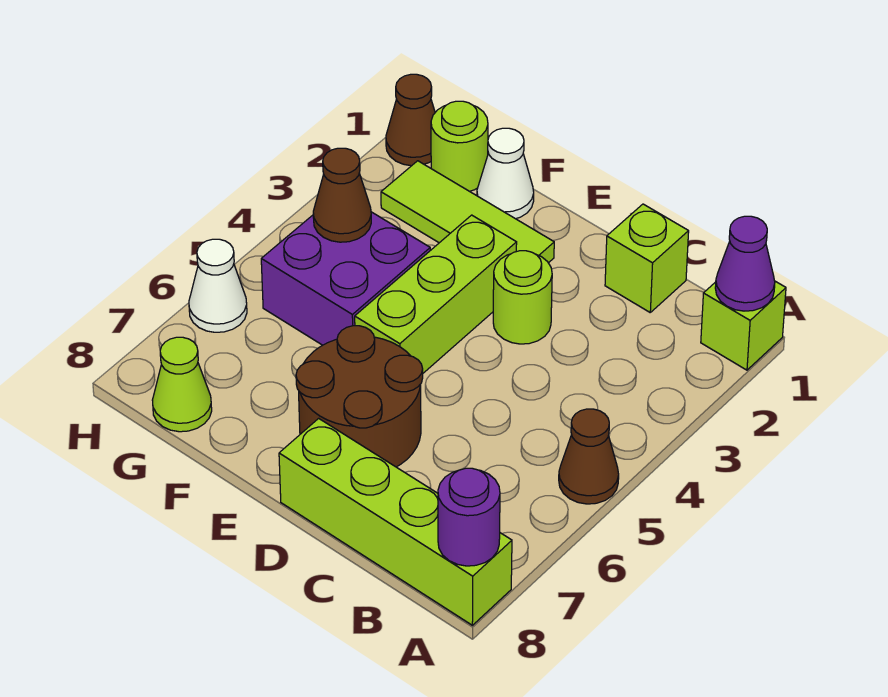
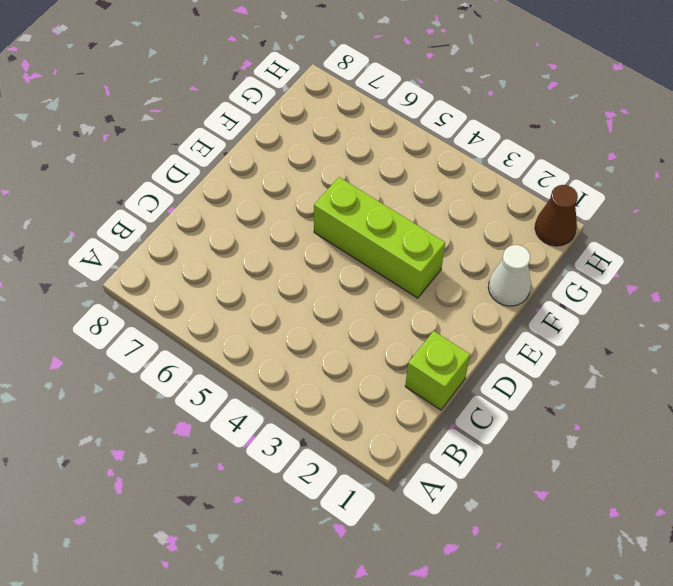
none -> lime brick A1 level 1
none -> brown cone A5 level 1
none -> lime brick A8:D8 level 1

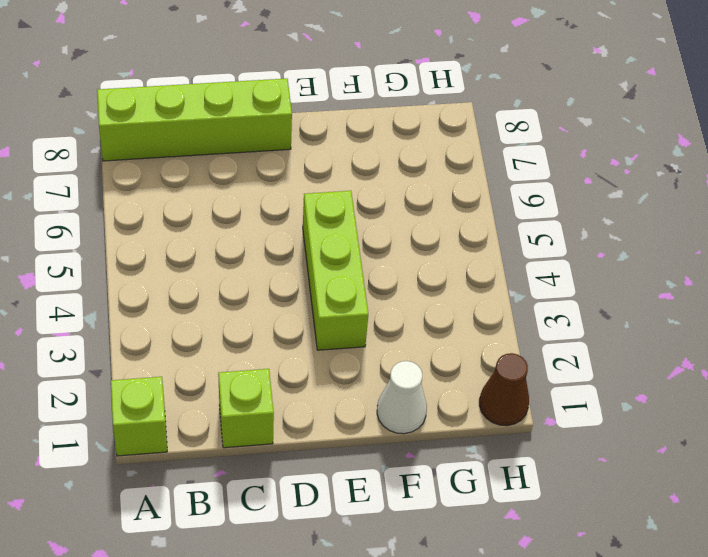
none -> brown cone A5 level 1
none -> lime round brick D3 level 1
none -> brown round brick D6:E7 level 1

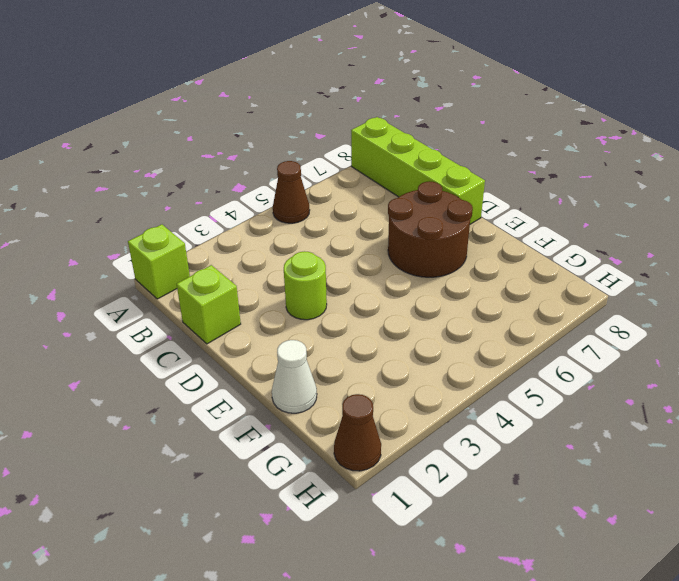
none -> lime tile E2:G2 level 1
none -> lime brick E3:E5 level 1
none -> purple brick F4:G5 level 1

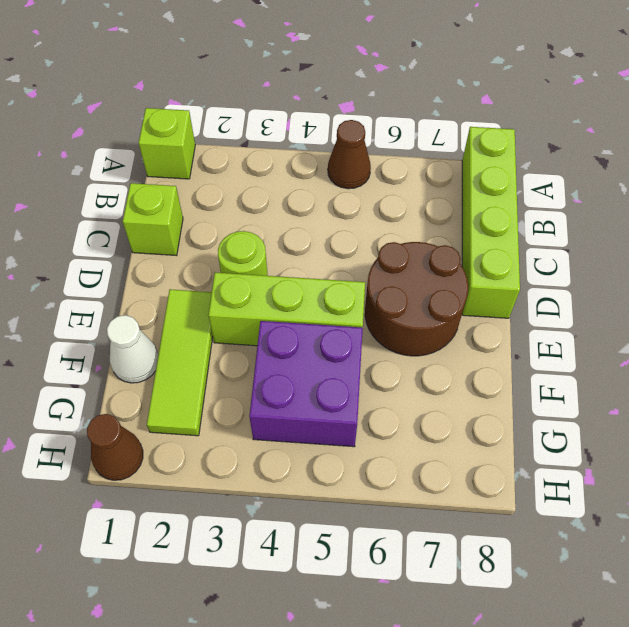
none -> lime round brick G1 level 1
none -> lime cone G8 level 1
none -> white cone H6 level 1

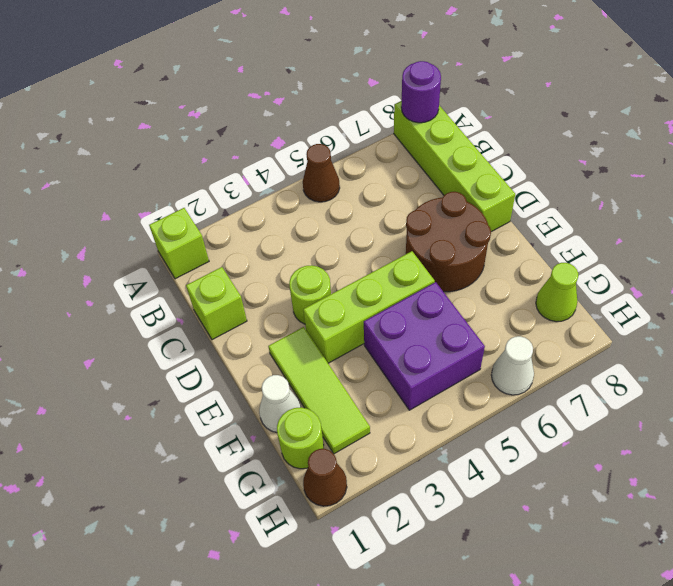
none -> purple cone A1 level 2
none -> brown cone G4 level 2

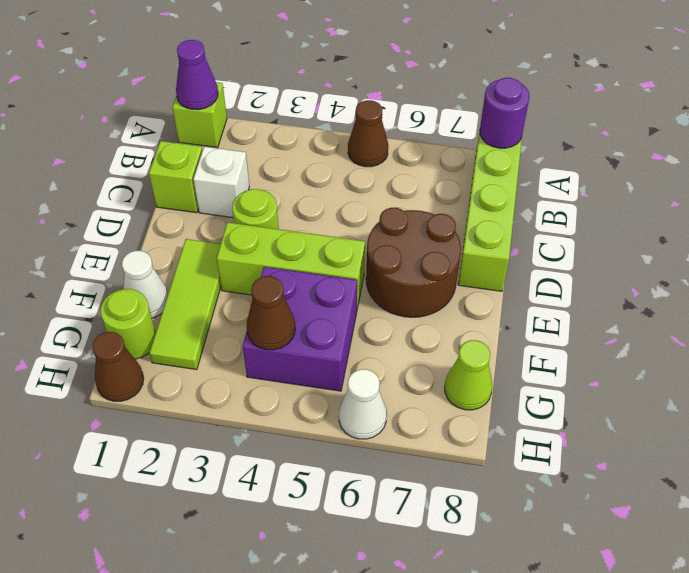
white brick C2 level 1 -> none

